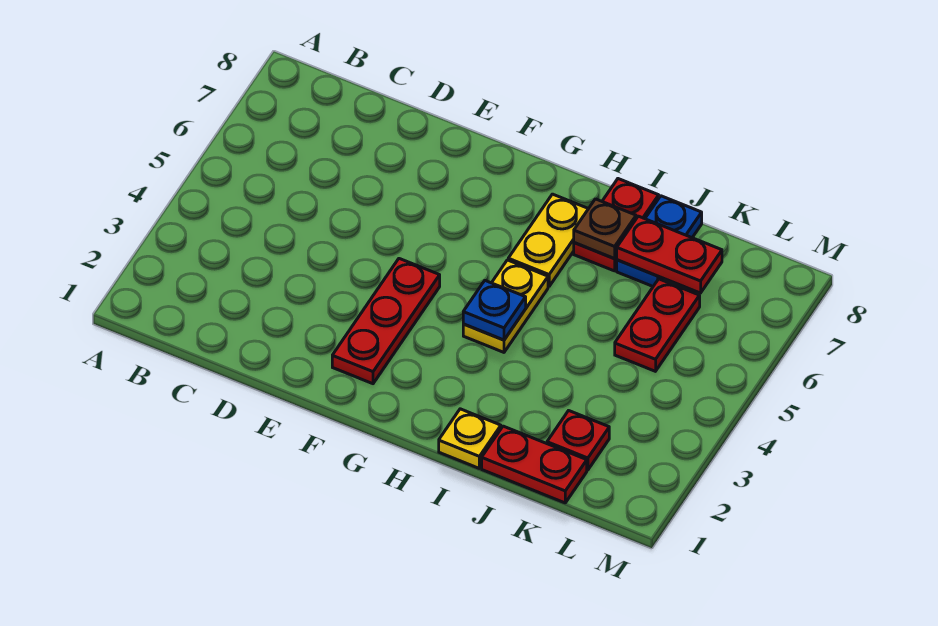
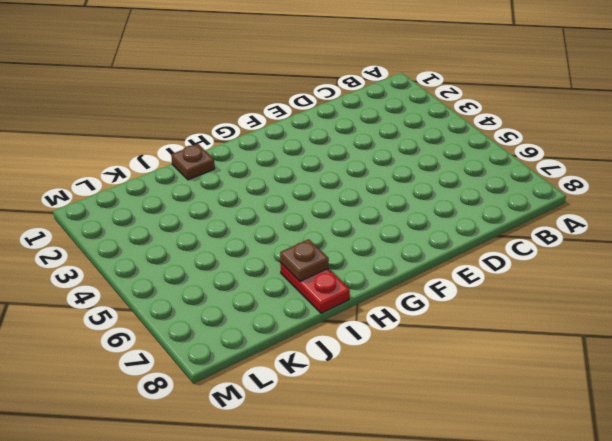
brown plate I1 level 1 -> yellow plate I1 level 1
none -> red plate F2:F4 level 1
none -> yellow plate H4:H5 level 1
none -> yellow plate H6:H7 level 1

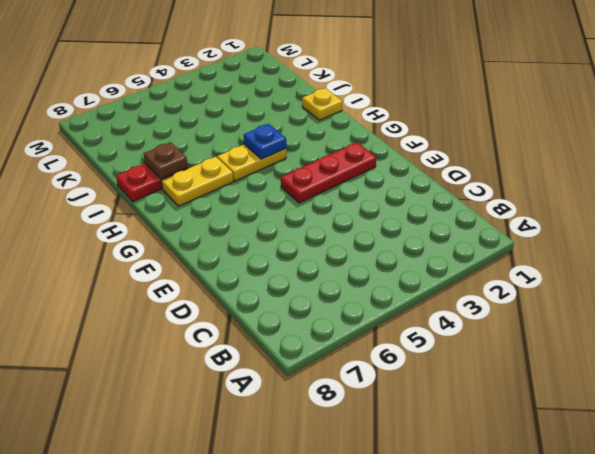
none -> red plate J1:K1 level 1
none -> blue plate J7:J8 level 1
none -> red plate K2 level 1

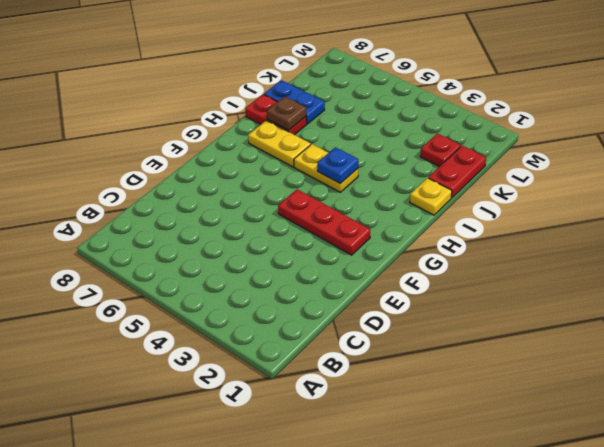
none -> red plate K5:K6 level 1
none -> red plate J7:K7 level 2

